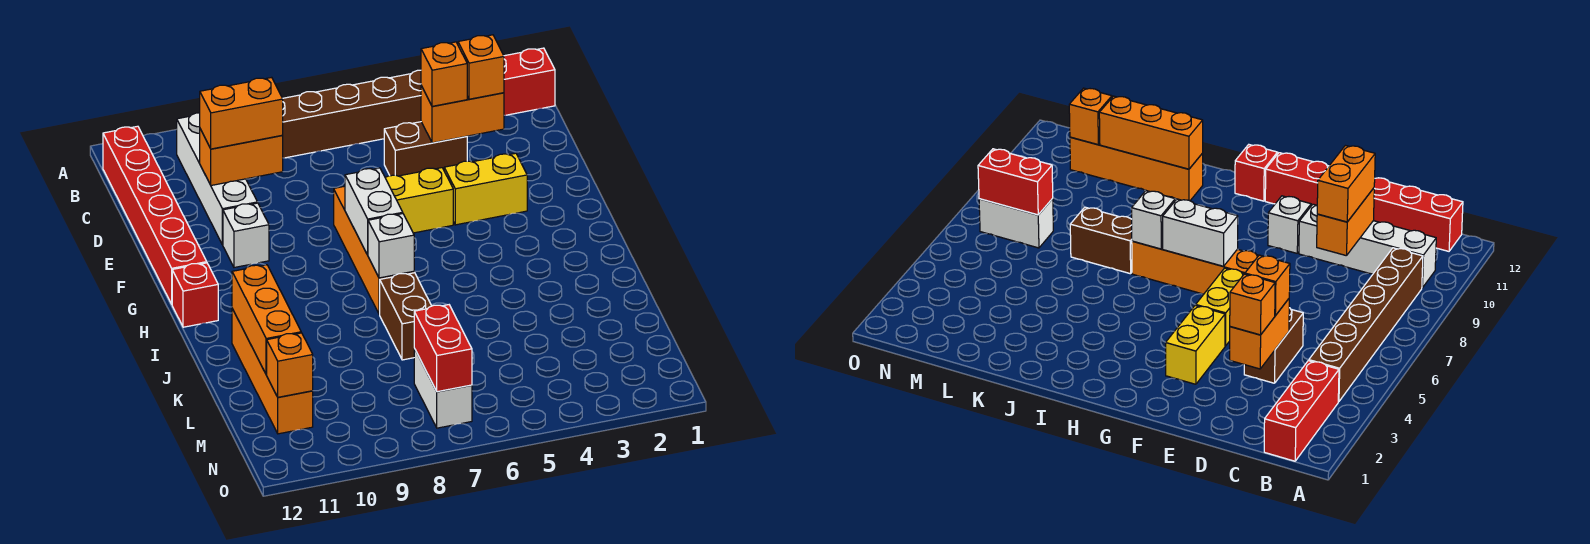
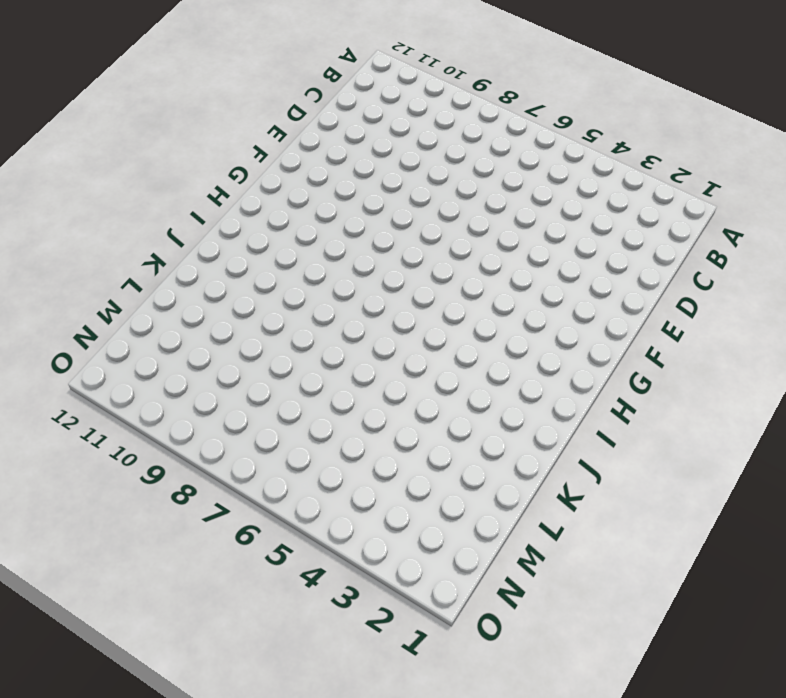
none -> red brick B1:B3 level 1
none -> brown brick B4:B9 level 1
none -> white brick B10:E10 level 1

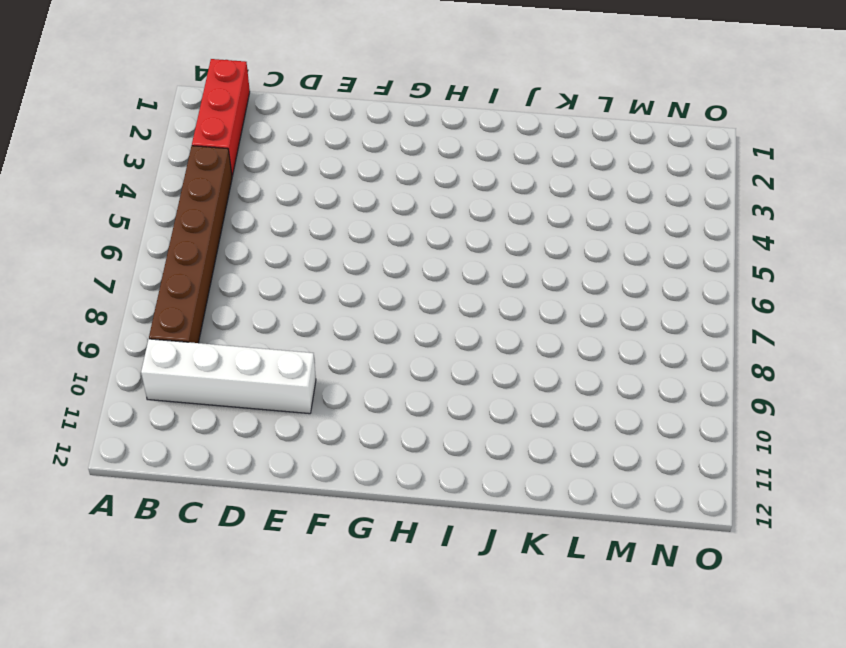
none -> red brick B12:G12 level 1
none -> brown brick D4:D5 level 1
none -> yellow brick F3:F4 level 1

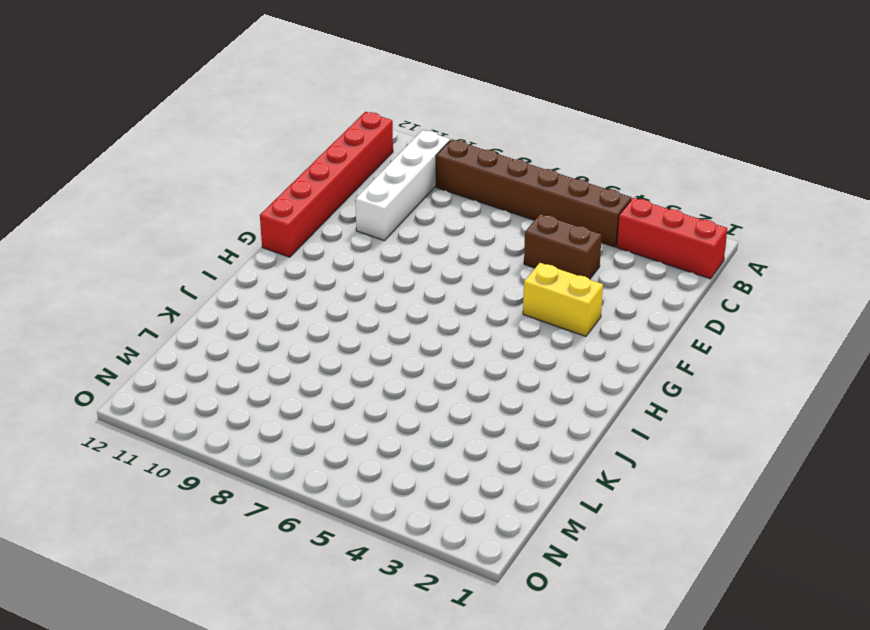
none -> yellow brick F5:F6 level 1
none -> orange brick F7:I7 level 1
none -> white brick F10 level 1

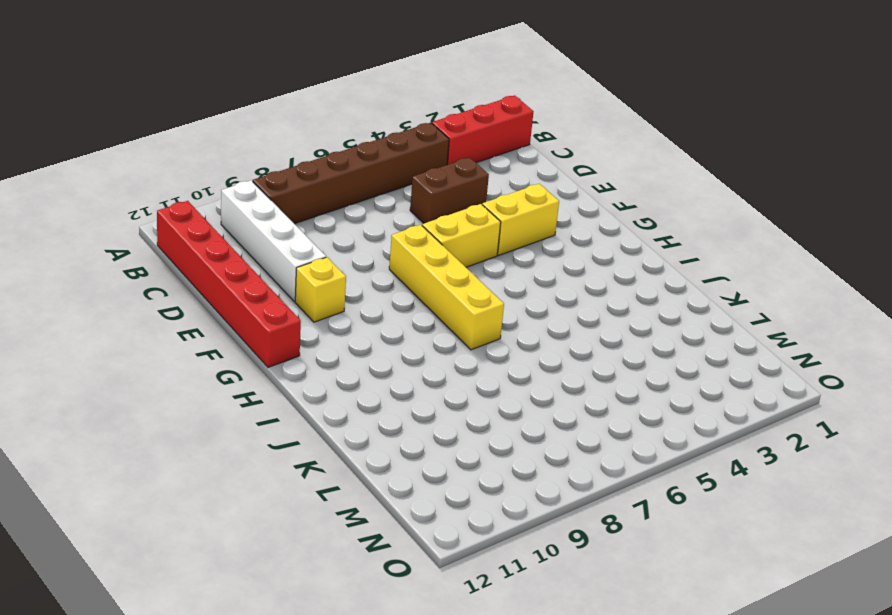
yellow brick F7:I7 level 1 -> orange brick F7:I7 level 1
yellow brick F10 level 1 -> white brick F10 level 1
none -> red brick H12 level 1
none -> brown brick J7:K7 level 1
none -> orange brick J11:M11 level 1

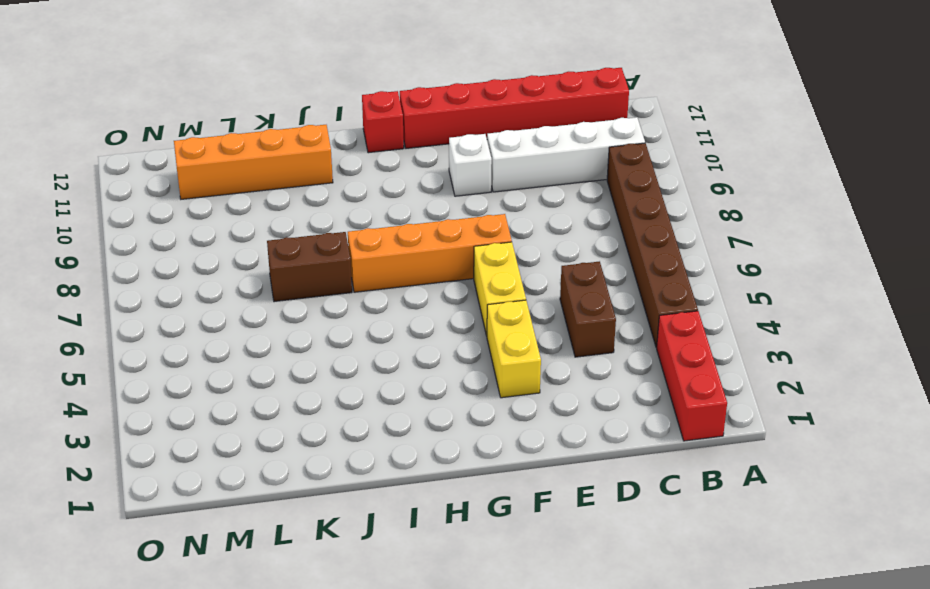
none -> white brick M7:N7 level 1
none -> orange brick D3:D4 level 2
none -> orange brick D9:D10 level 2

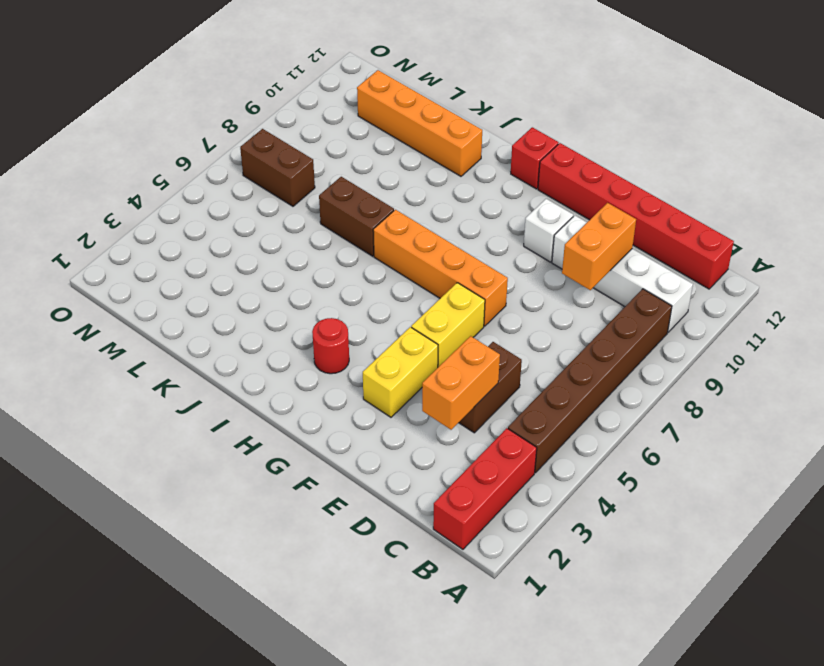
red round brick H3 level 1 -> none
brown brick M7:N7 level 1 -> white brick M7:N7 level 1
none -> white brick G7:H7 level 2
none -> white brick I7 level 2
none -> orange brick J11:L11 level 2

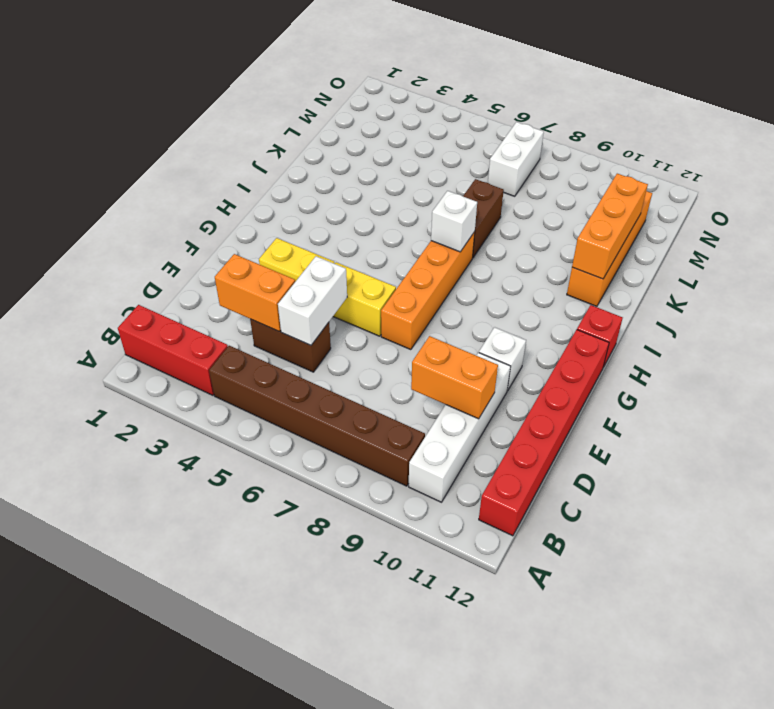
white brick D5:E5 level 2 -> white brick G7:H7 level 2
none -> red brick M7:N7 level 2
none -> orange brick M11 level 2
none -> orange brick D3 level 3

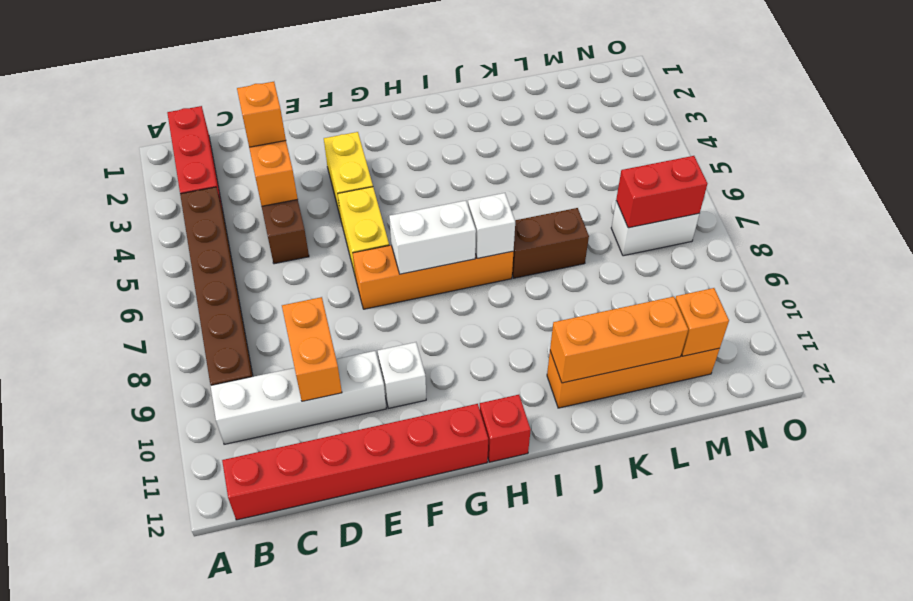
none -> orange brick D4 level 3
none -> orange brick D9:D10 level 3

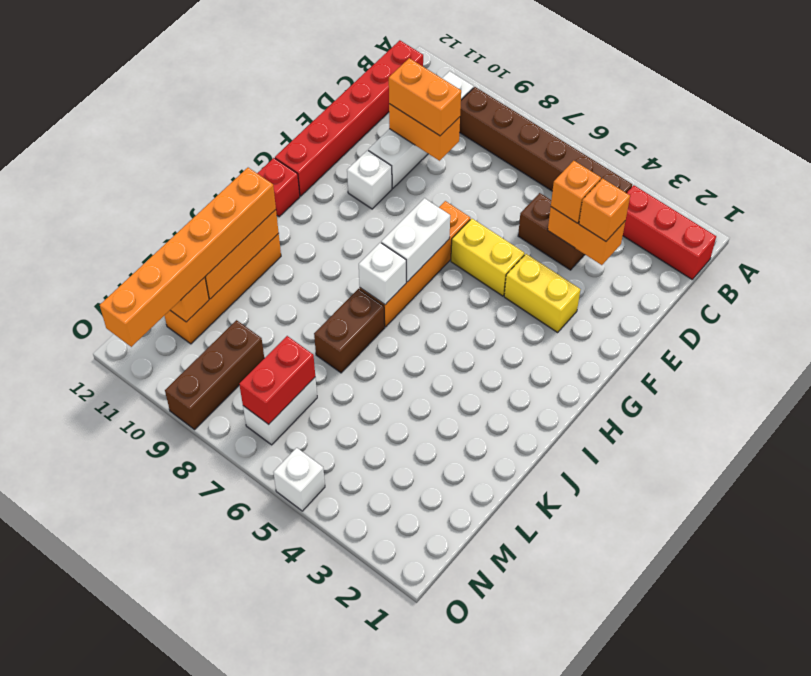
orange brick J11:O11 level 3 -> none
brown brick M9:O9 level 1 -> none
white brick O5 level 1 -> none

